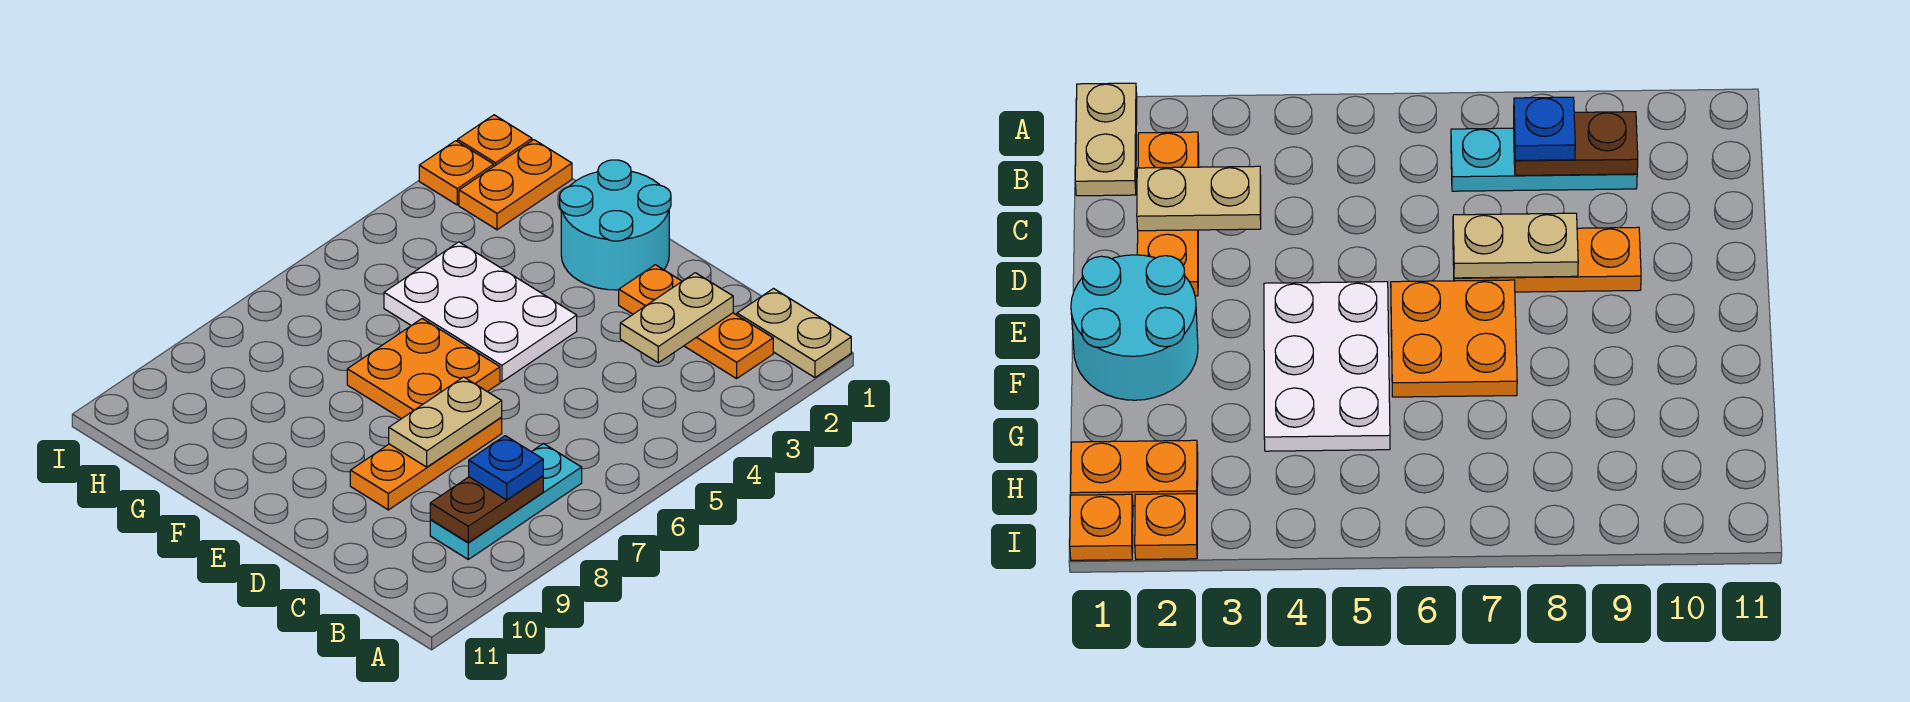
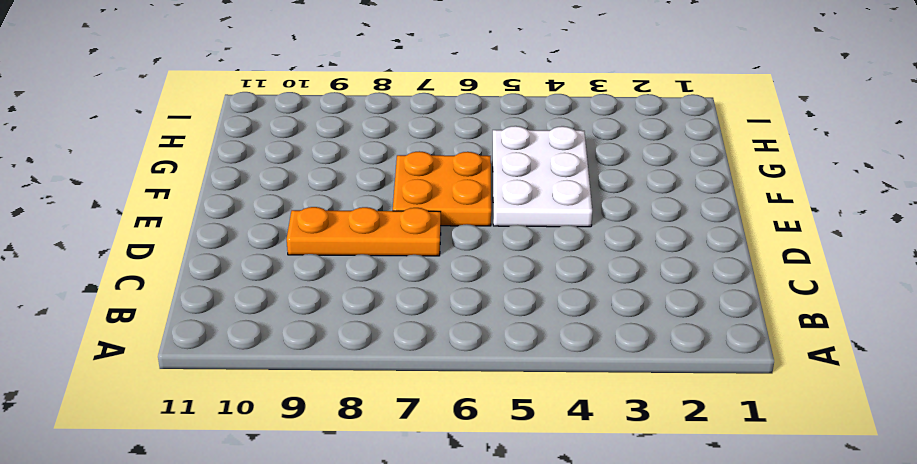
none -> tan plate A1:B1 level 1
none -> orange plate B2:D2 level 1
none -> cyan plate B7:B9 level 1

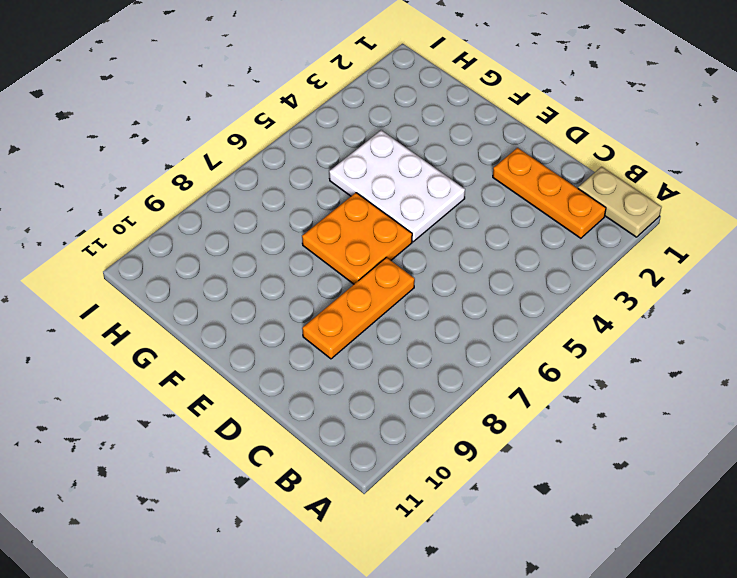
none -> cyan plate B7:B9 level 1
none -> cyan round brick E1:F2 level 1
none -> orange plate H1:H2 level 1

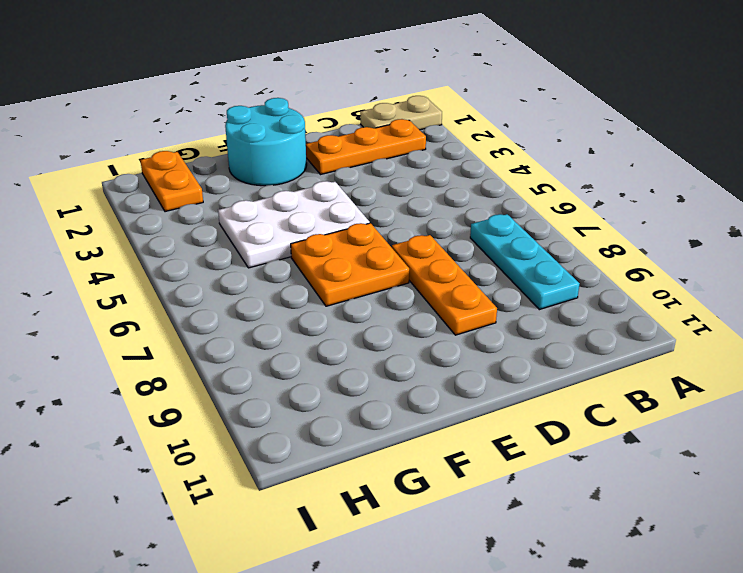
none -> orange plate I1 level 1
none -> orange plate I2 level 1
none -> brown plate B8:B9 level 2

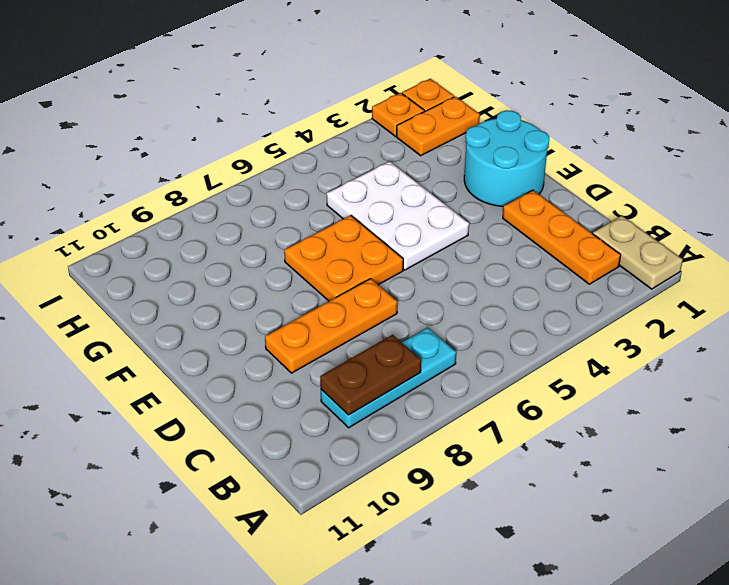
none -> tan plate C2:C3 level 2
none -> tan plate D7:D8 level 2
none -> blue plate B8 level 3

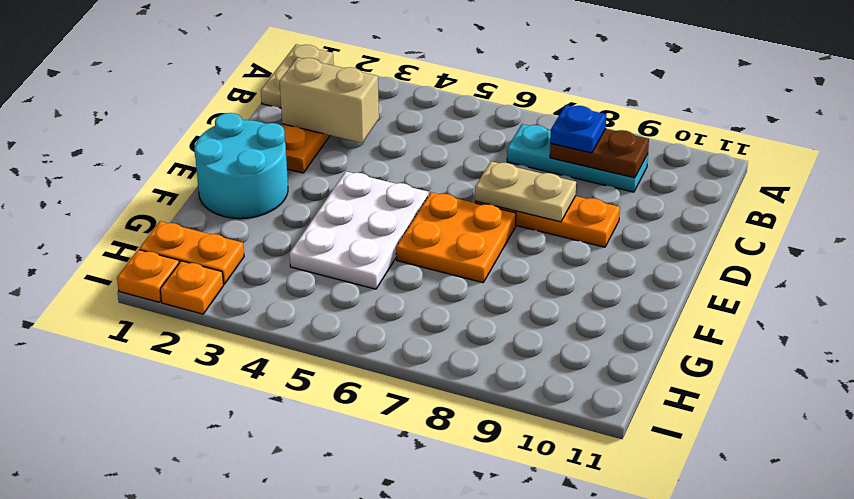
tan brick C2:C3 level 2 -> tan plate C2:C3 level 2

